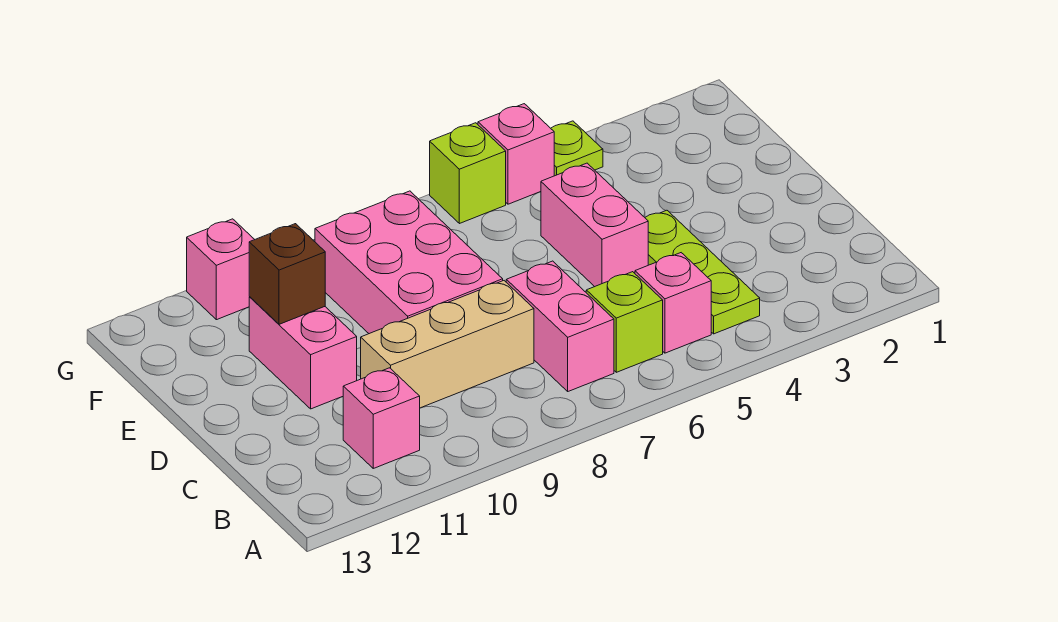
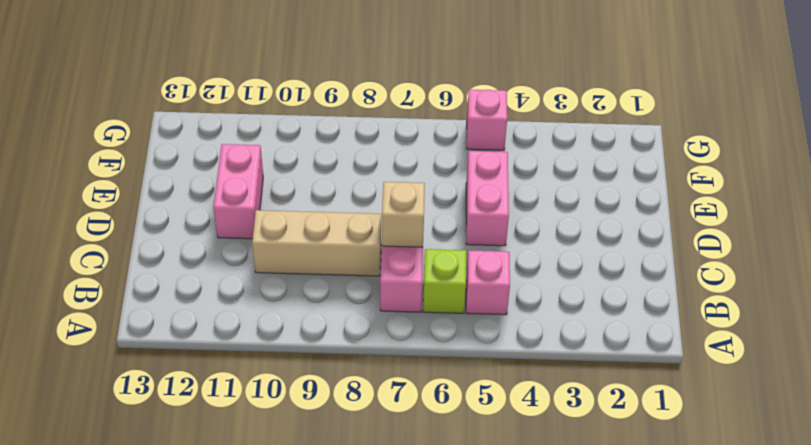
tan brick C7 level 2 -> none
none -> lime plate B4:D4 level 1
none -> pink brick B11 level 1
none -> pink brick D8:F9 level 1

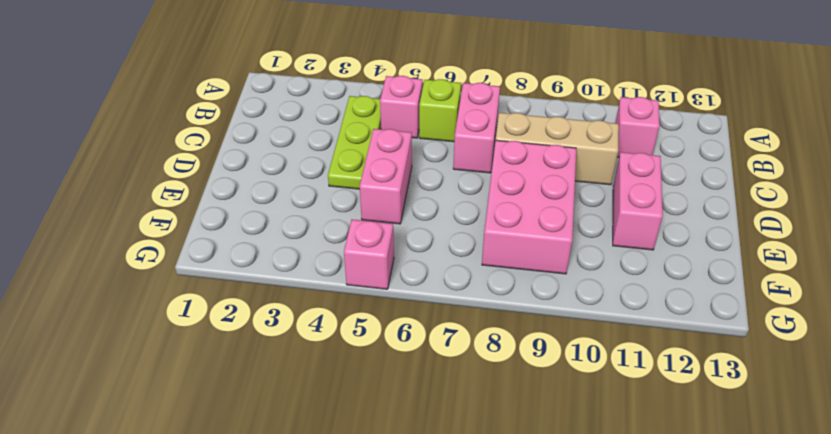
none -> lime plate G4 level 1
none -> lime brick G6 level 1
none -> pink brick G11 level 1

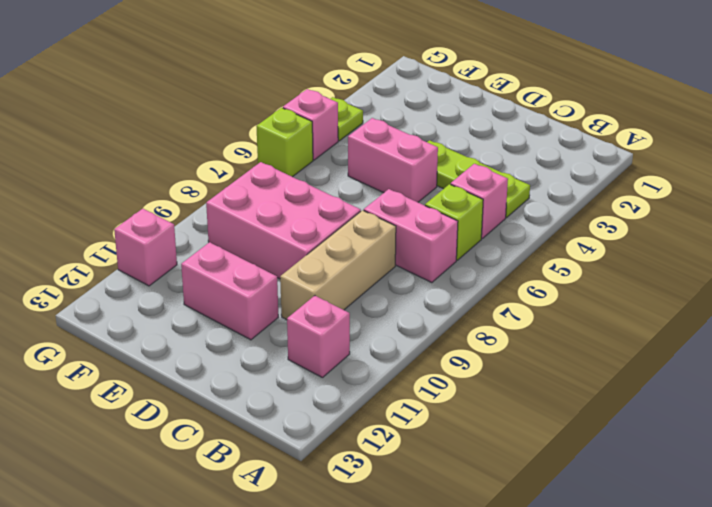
none -> brown brick E11 level 2

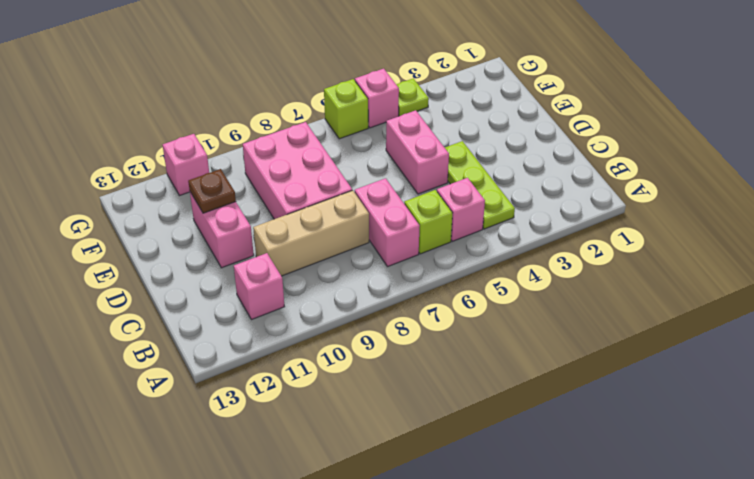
brown plate E11 level 2 -> brown brick E11 level 2

